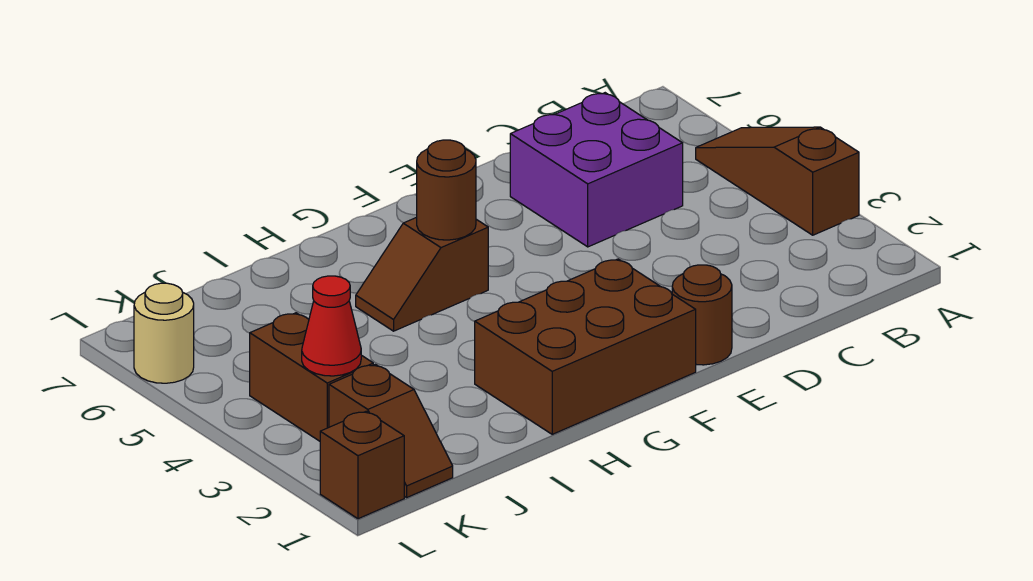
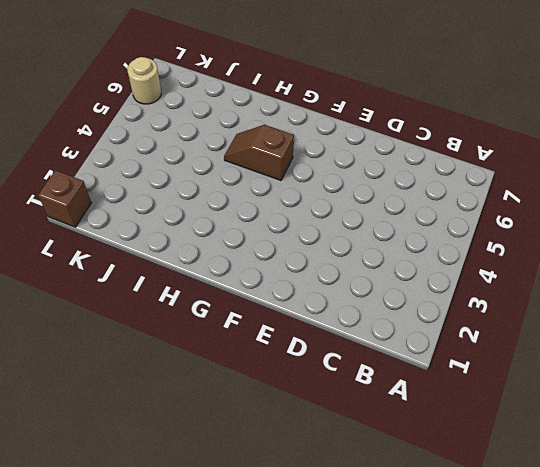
none -> brown slope A3:A5 level 1 top 3
none -> purple brick C5:D6 level 1

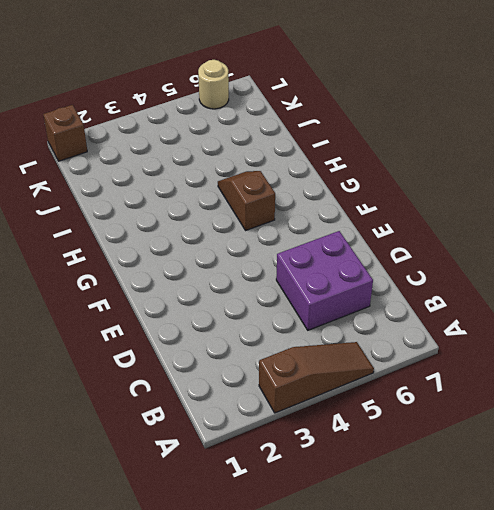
none -> brown round brick E1 level 1
none -> brown brick F1:H2 level 1

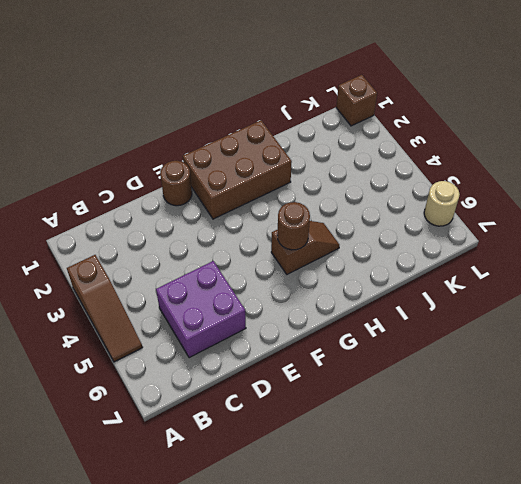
none -> brown slope K1:K2 level 1 top 2
none -> brown brick K3:K4 level 1

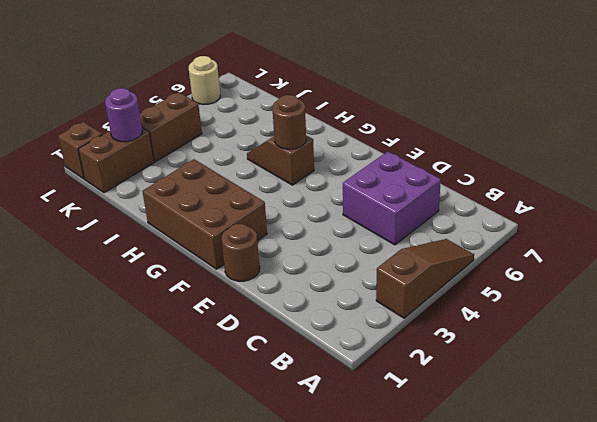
brown brick K1:K2 level 1 -> brown slope K1:K2 level 1 top 2
purple round brick K2 level 2 -> none
none -> red cone K3 level 2

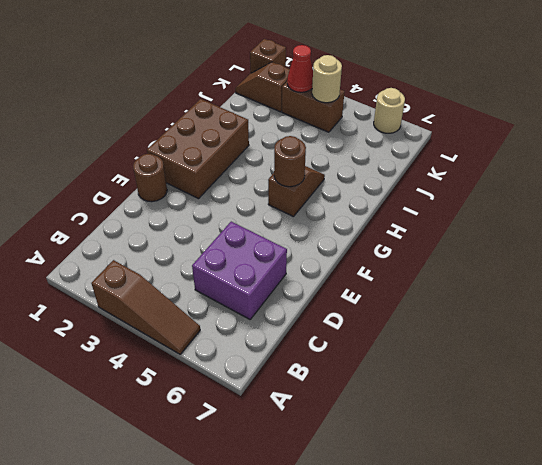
tan round brick K4 level 2 -> none

